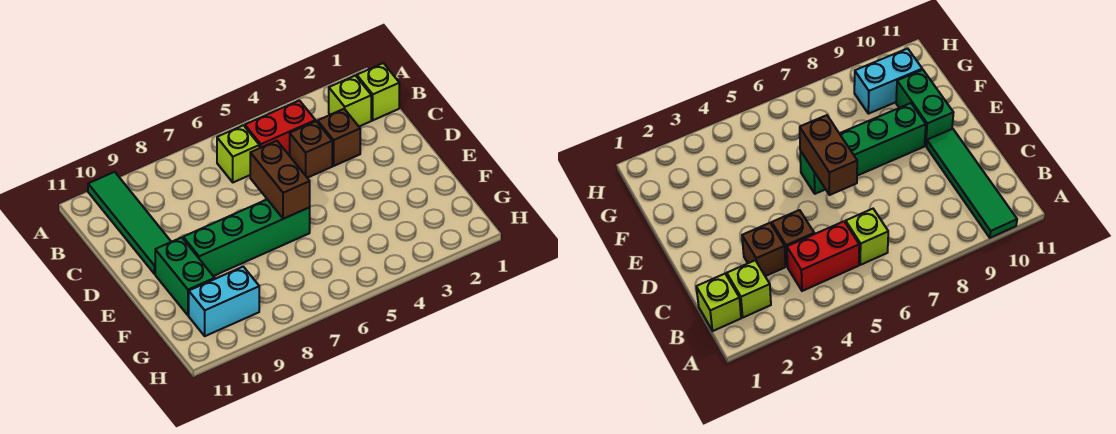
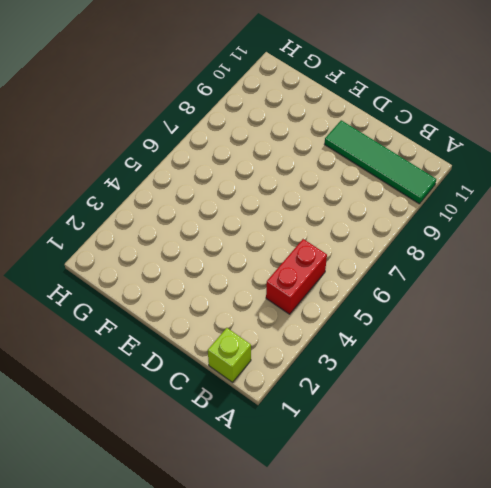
none -> lime brick B2 level 1
none -> lime brick B6 level 1

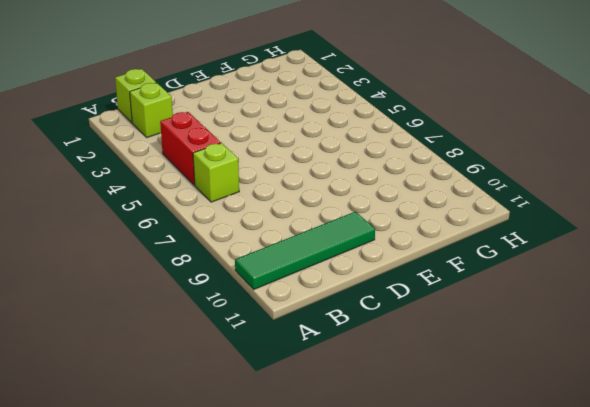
none -> brown brick C3 level 1
none -> brown brick C4 level 1

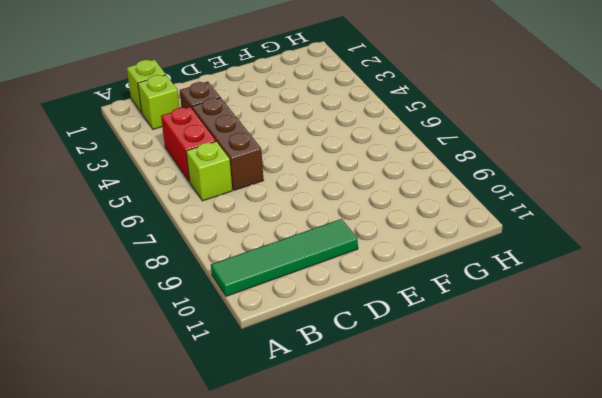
brown brick C4:C6 level 1 -> brown brick C4 level 1
none -> green brick E6:E9 level 1
none -> green brick E10:F10 level 1

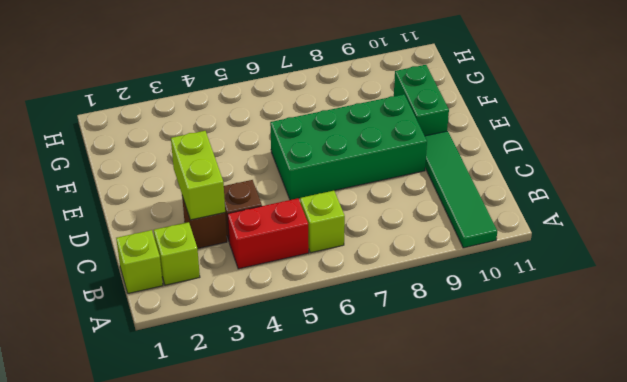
lime brick C3:D3 level 2 -> none
green brick D6:E9 level 1 -> green brick E6:E9 level 1
none -> cyan brick G9:G10 level 1
none -> brown brick D6:E6 level 2

